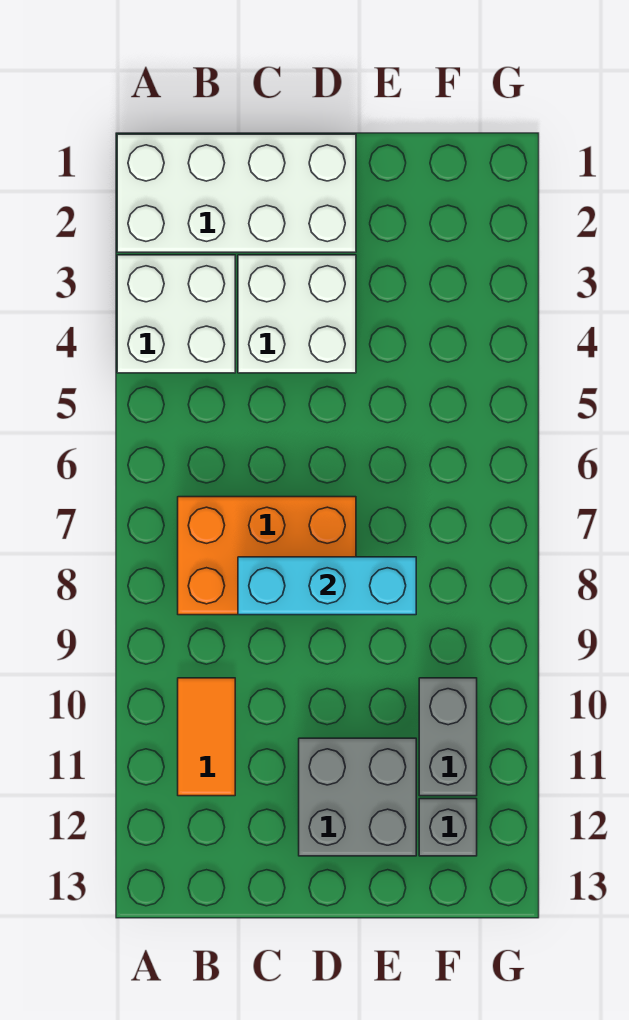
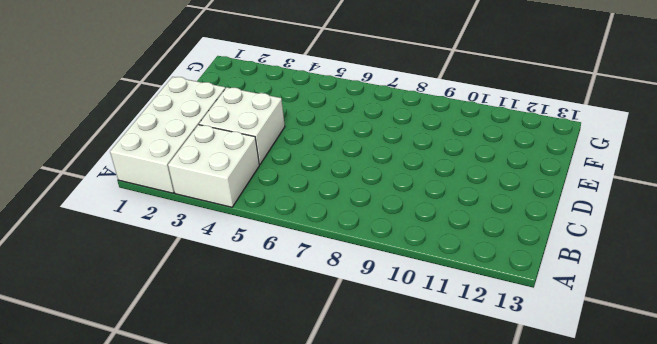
none -> orange brick B7:D8 level 1
none -> orange tile B10:B11 level 1

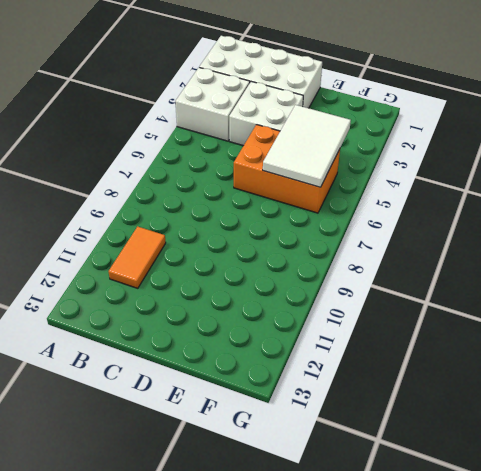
orange brick D5:F6 level 1 -> orange brick B7:D8 level 1
white tile E4:F6 level 2 -> none
none -> grey brick D11:E12 level 1
none -> grey brick F10:F11 level 1

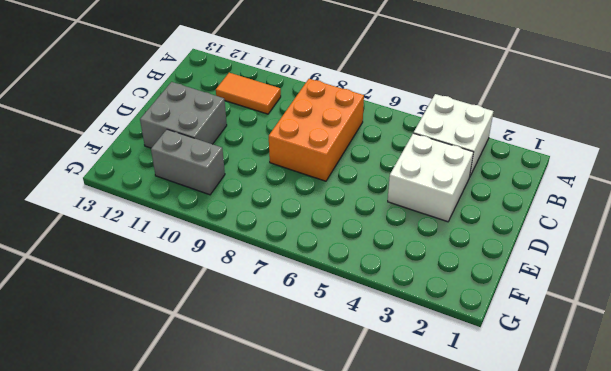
none -> white brick A1:D2 level 1
none -> grey brick F12 level 1

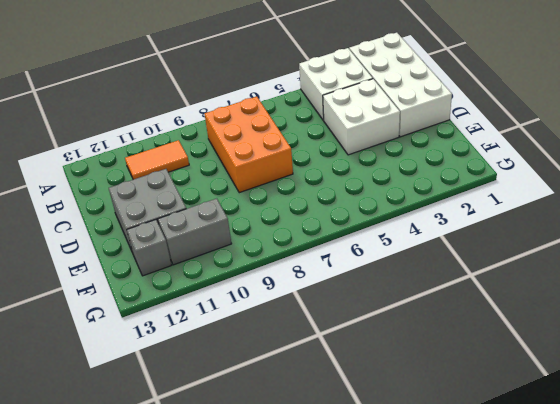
none -> cyan brick C8:E8 level 2

